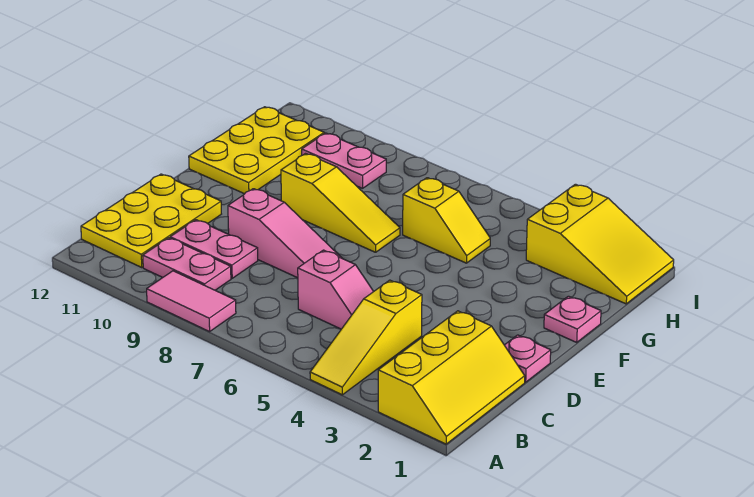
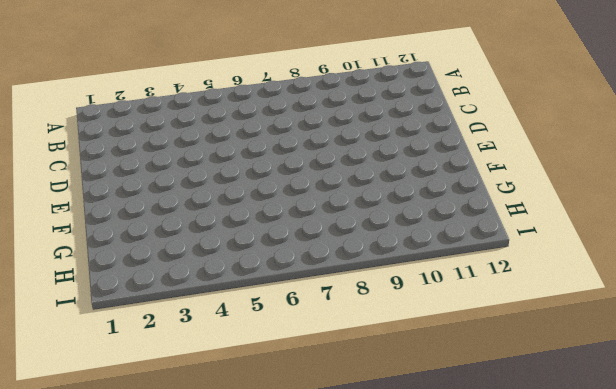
none -> yellow slope A1:C2 level 1 top 2
none -> yellow slope A4:C4 level 1 top C
none -> pink tile A8:A9 level 1

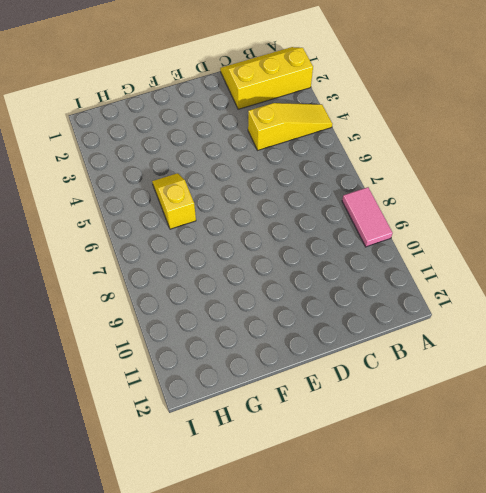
none -> pink plate B9:B10 level 1
none -> yellow plate B11:D12 level 1
none -> pink slope C5:C6 level 1 top 6

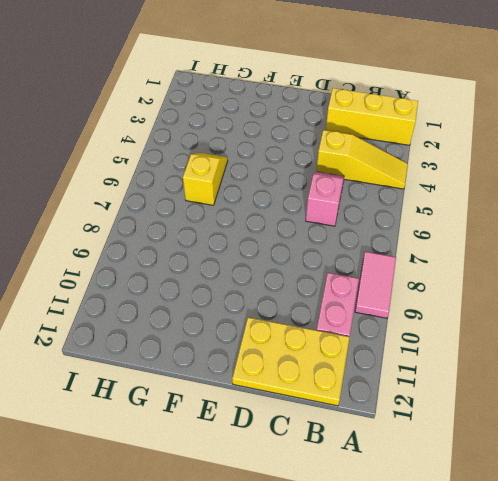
none -> pink plate C9:C10 level 1
none -> pink plate D1 level 1
none -> pink slope D7:D9 level 1 top 9

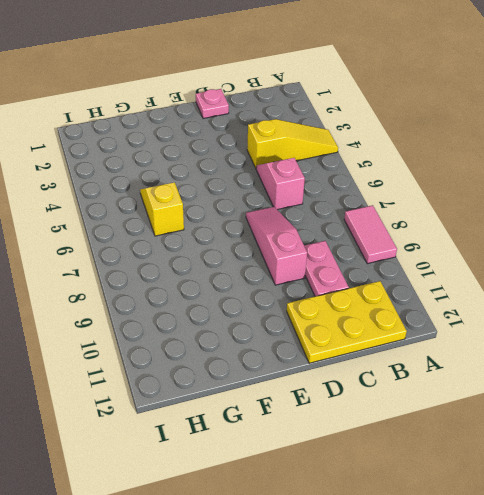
none -> yellow slope A1:C2 level 1 top 2
none -> pink plate B9:B10 level 1
none -> pink plate F1 level 1

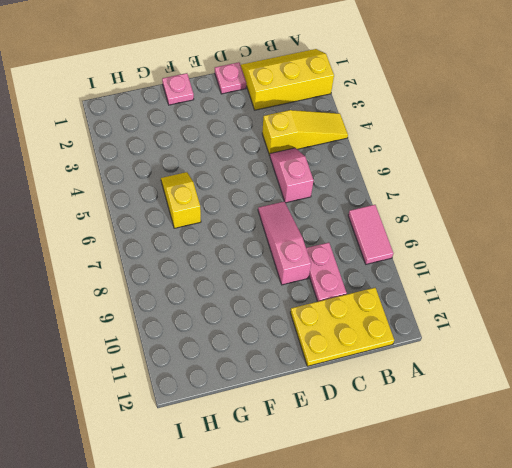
none -> pink plate B9:B10 level 1
none -> yellow slope F7:F9 level 1 top 9
none -> yellow plate F11:H12 level 1

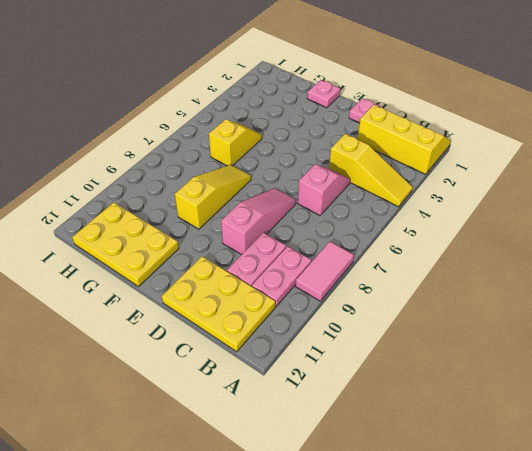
none -> yellow slope H1:I3 level 1 top 3
none -> pink plate H9:H10 level 1

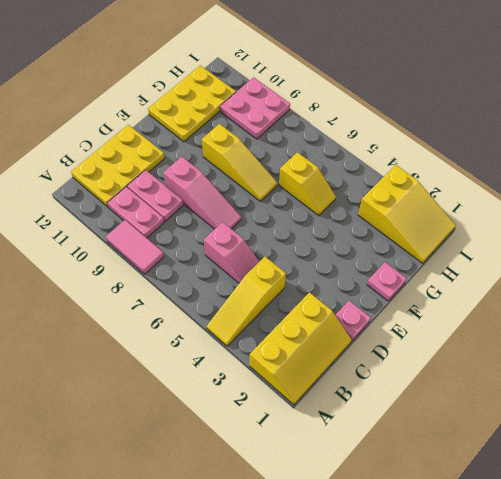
pink plate H9:I10 level 1 -> pink plate H9:H10 level 1

